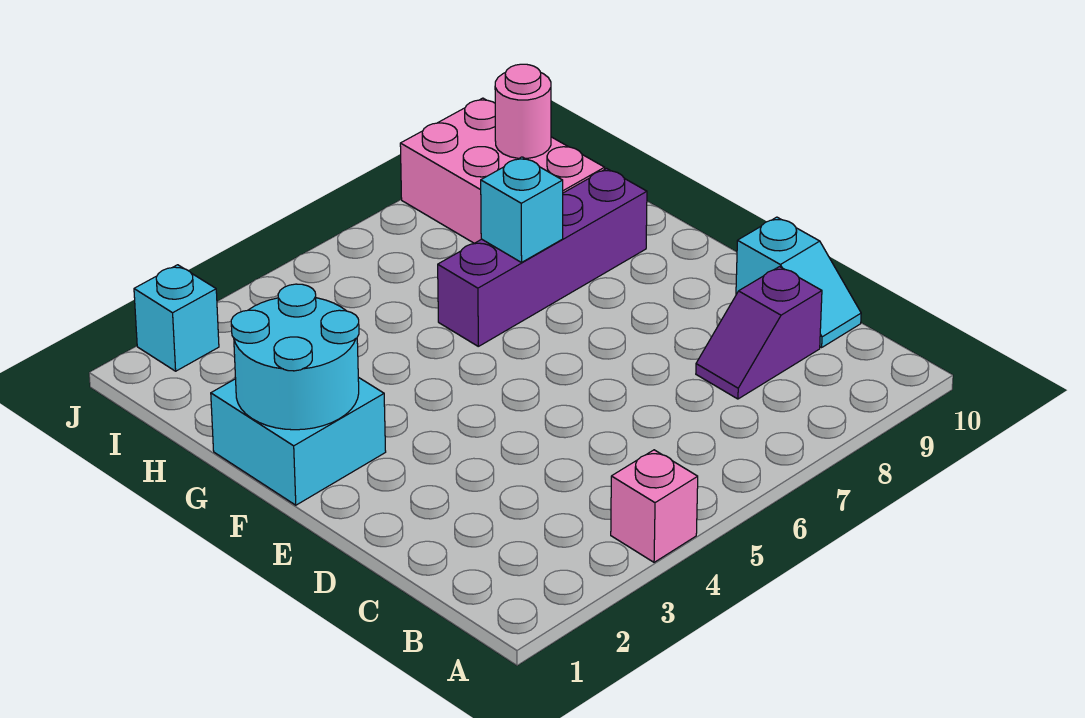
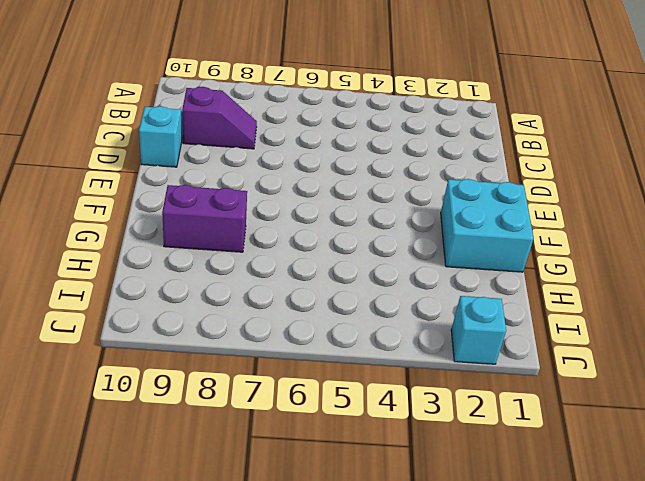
purple brick G8:G9 level 1 -> purple brick G6:G9 level 1
none -> pink brick A4 level 1
none -> pink brick H8:J9 level 1

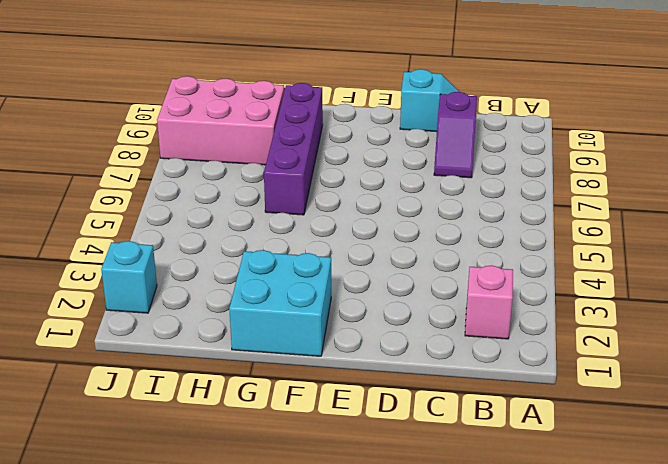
pink brick B2 level 1 -> pink brick A4 level 1
none -> cyan round brick F1:G2 level 2
none -> cyan brick G7 level 2

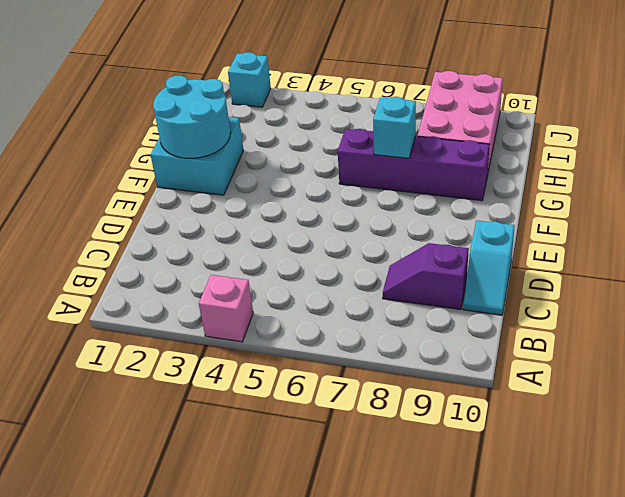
none -> pink round brick I9 level 2

